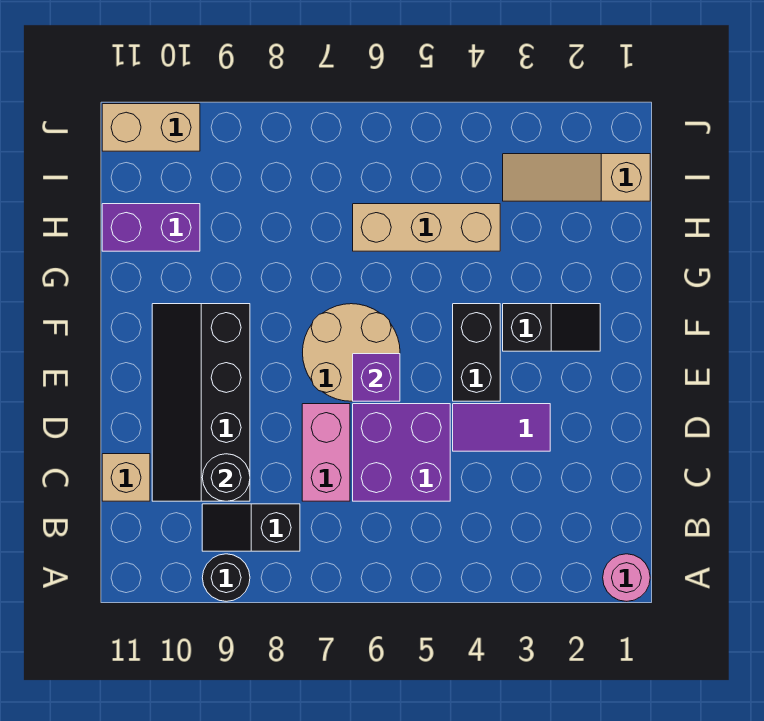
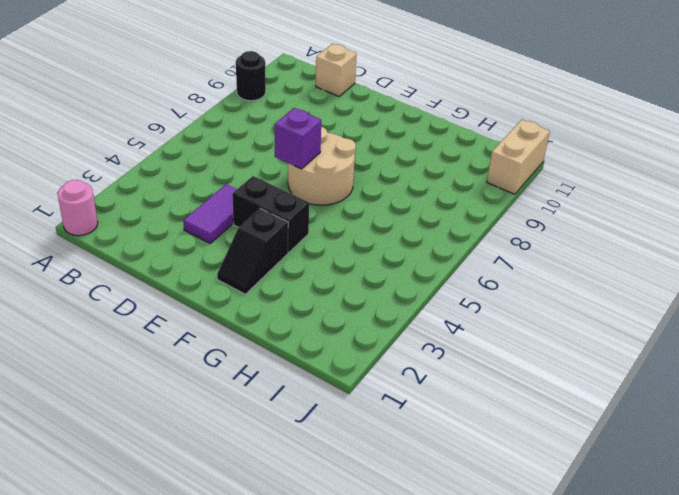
none -> black slope B8:B9 level 1 top 8
none -> purple brick C5:D6 level 1
none -> pink brick C7:D7 level 1

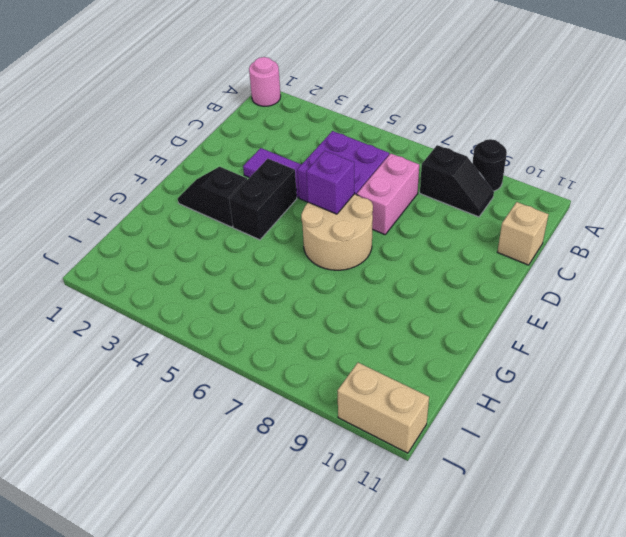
none -> black slope C9:F10 level 1 top 9
none -> tan brick H4:H6 level 1
none -> purple brick H10:H11 level 1

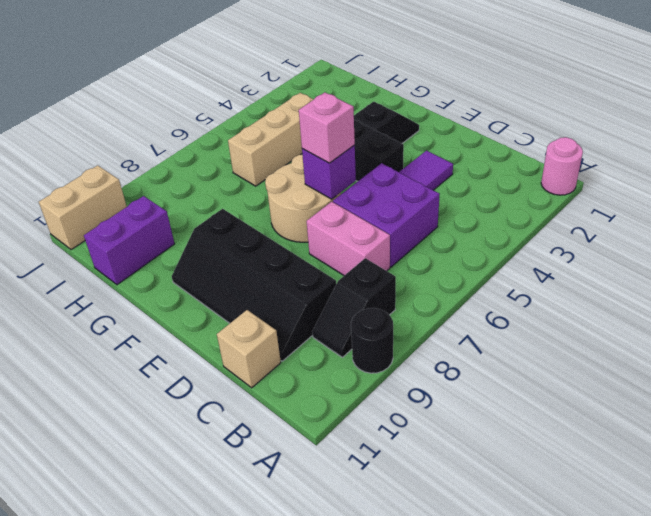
pink brick E6 level 3 -> none
none -> tan slope I1:I3 level 1 top 1
none -> black round brick C9 level 2

